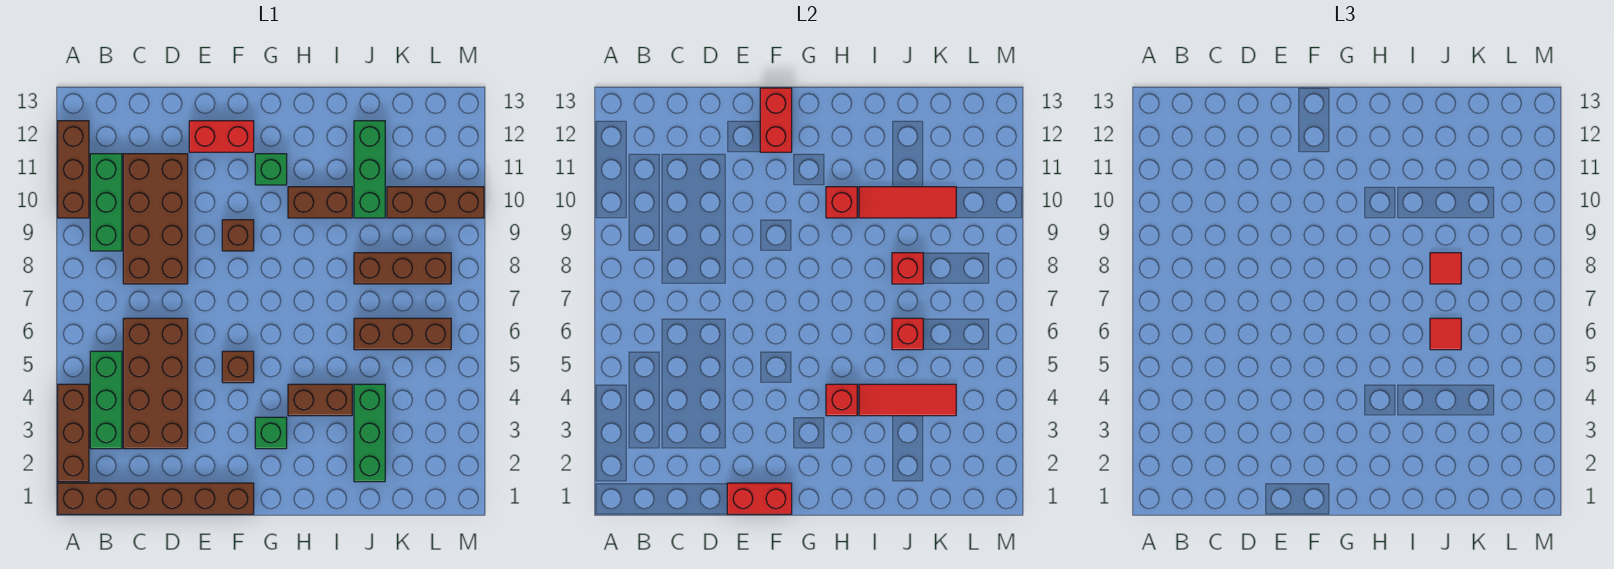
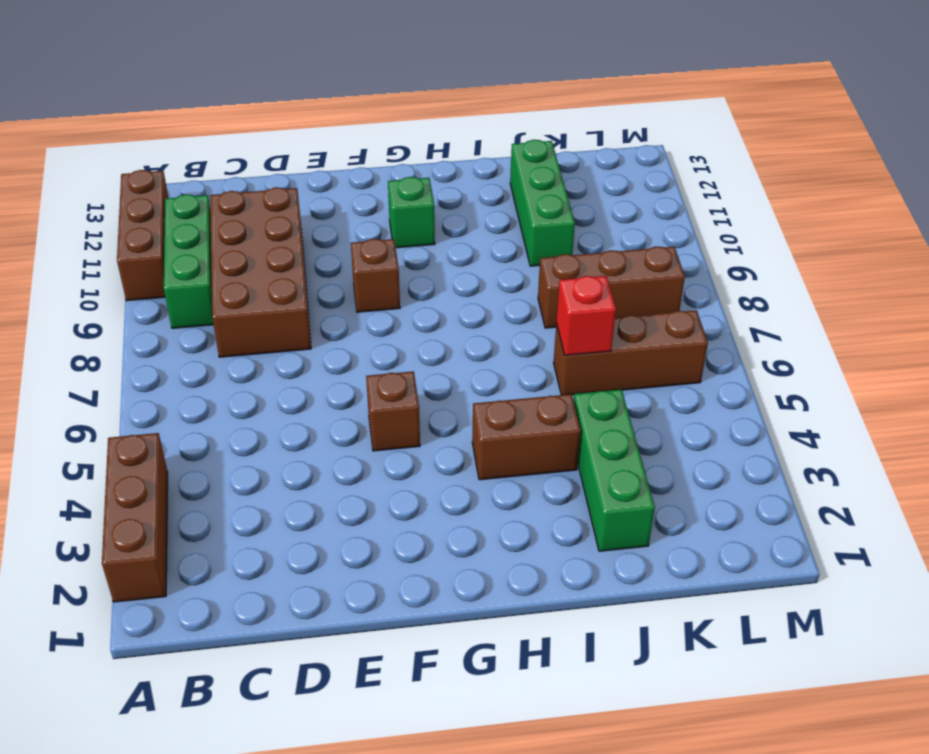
none -> brown brick A1:F1 level 1
none -> green brick B3:B5 level 1
none -> brown brick C3:D6 level 1

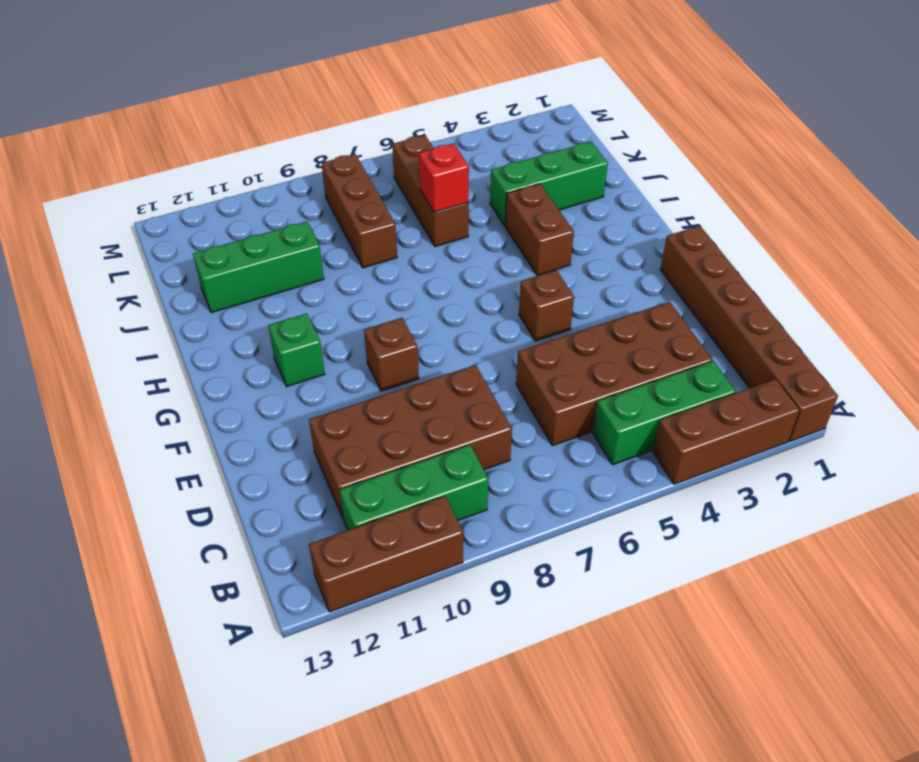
none -> red brick E12:F12 level 1
none -> green brick G3 level 1
none -> brown brick H10:I10 level 1

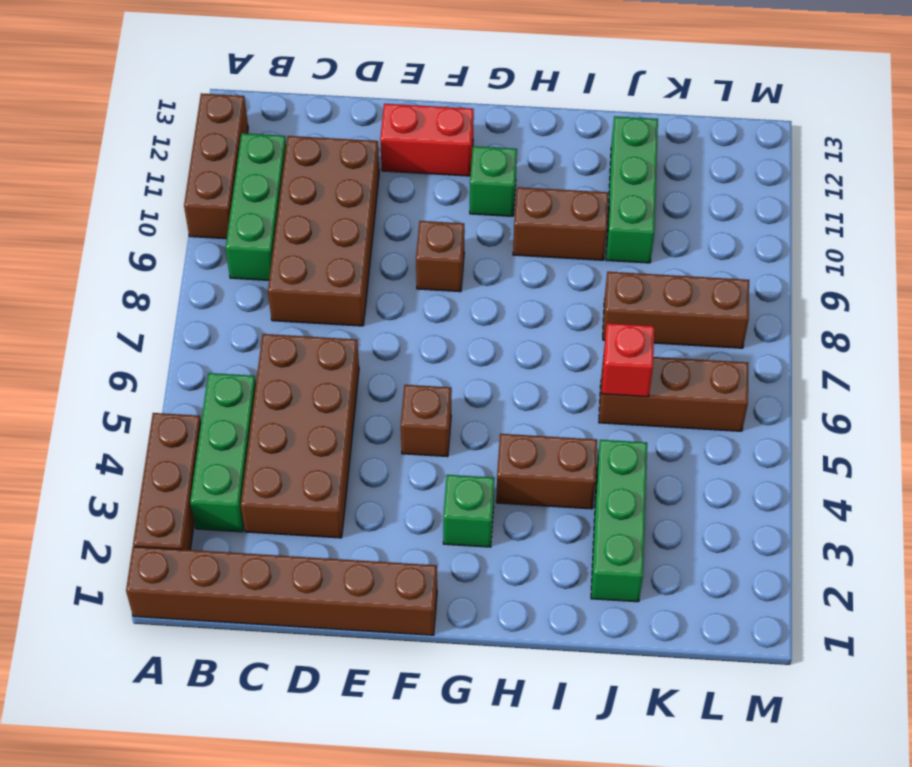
none -> brown brick K10:M10 level 1
none -> red brick E1:F1 level 2
none -> red brick F12:F13 level 2

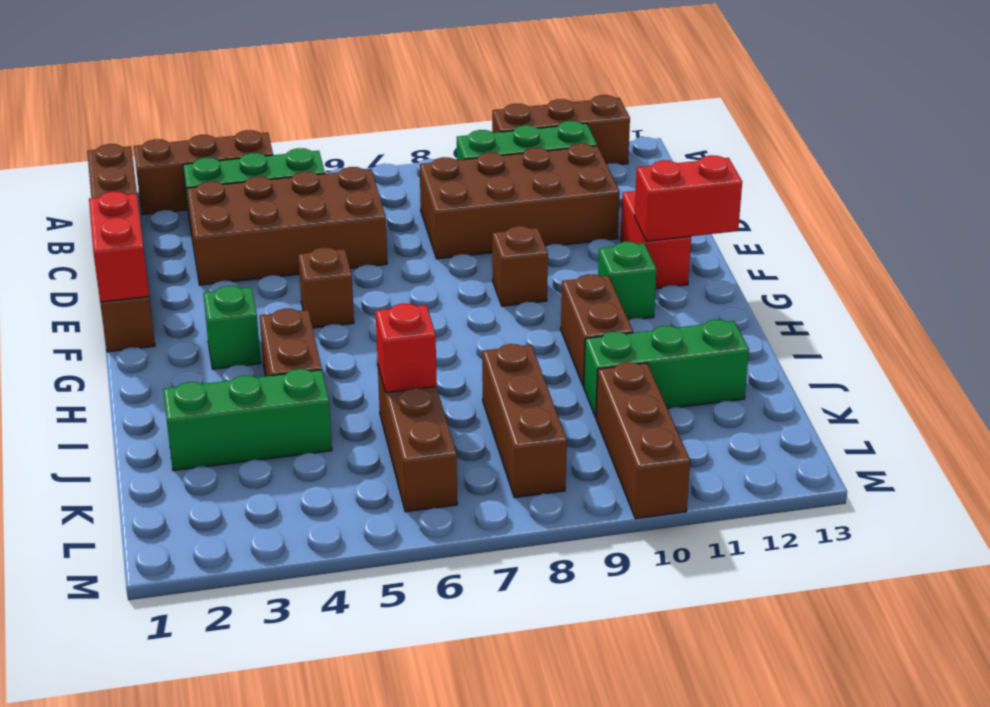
none -> red brick H4 level 2
none -> red brick H10 level 2
none -> red tile I4:K4 level 2

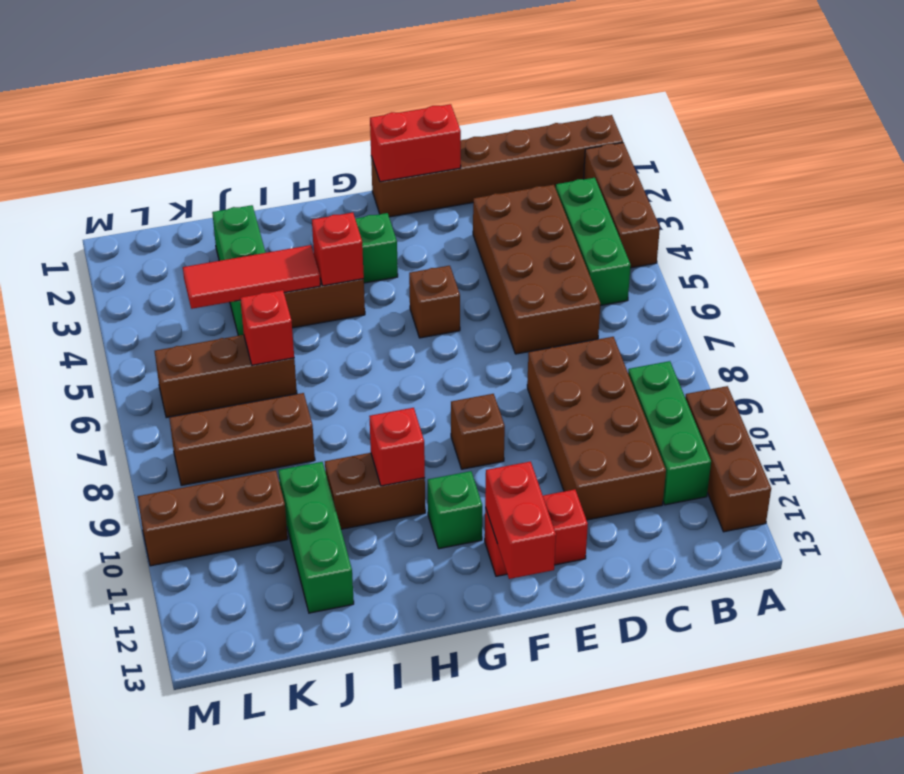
none -> red tile I10:K10 level 2
none -> red brick J8 level 2
none -> red tile J6 level 3

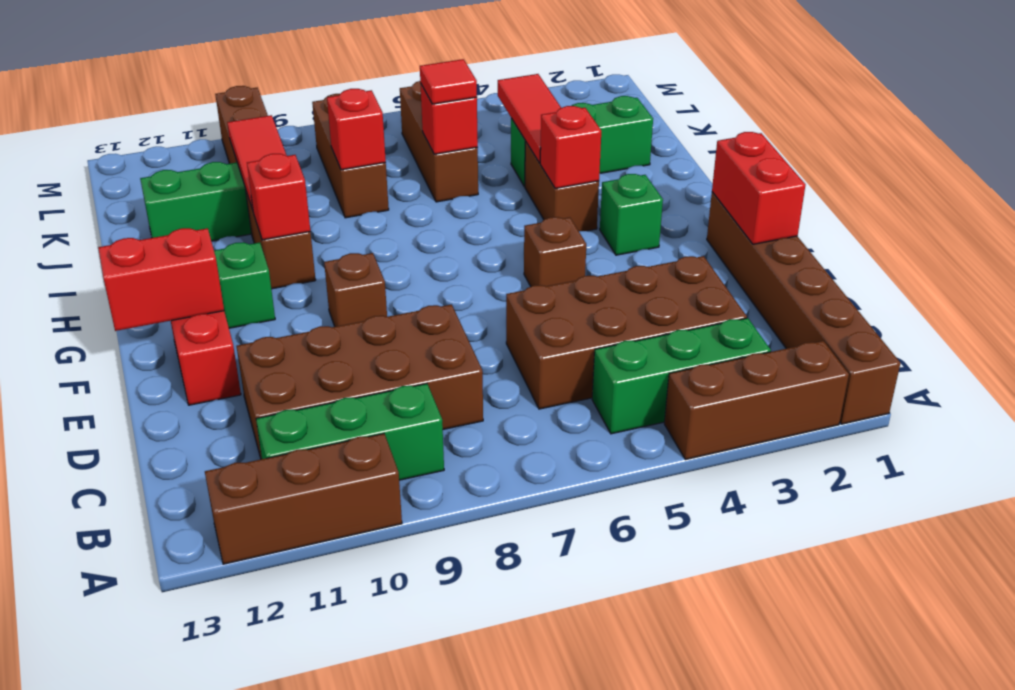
none -> red tile J8 level 3

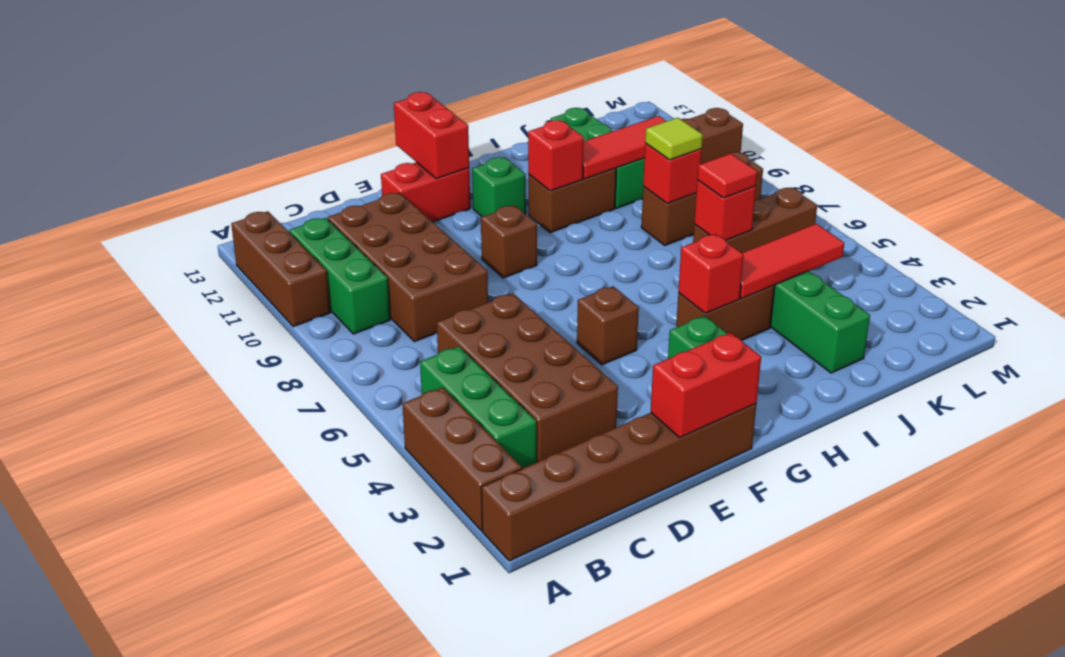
lime tile J8 level 3 -> red tile J8 level 3

